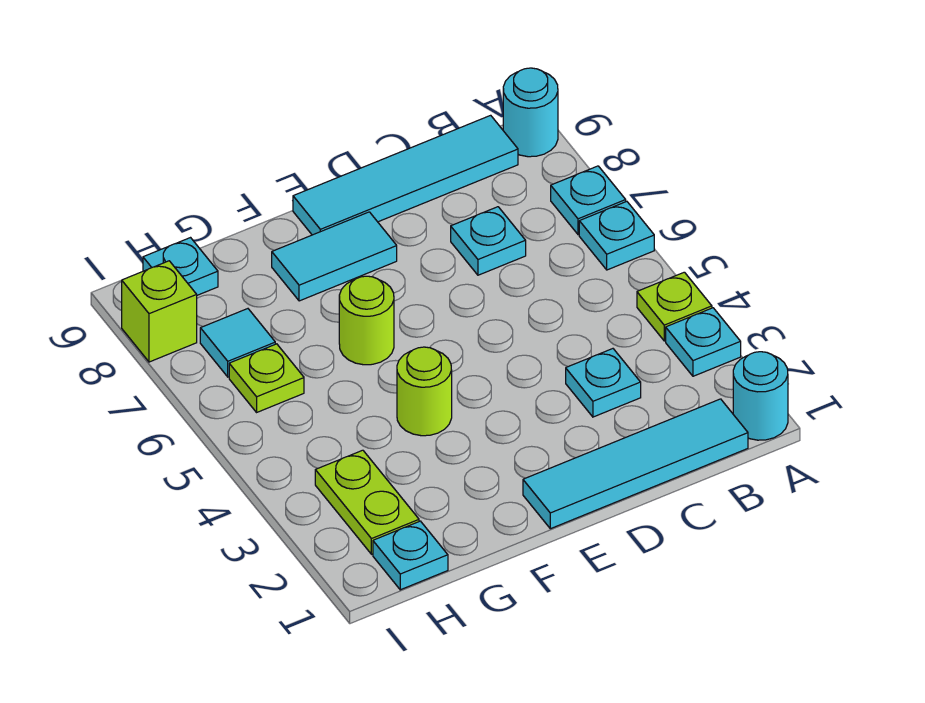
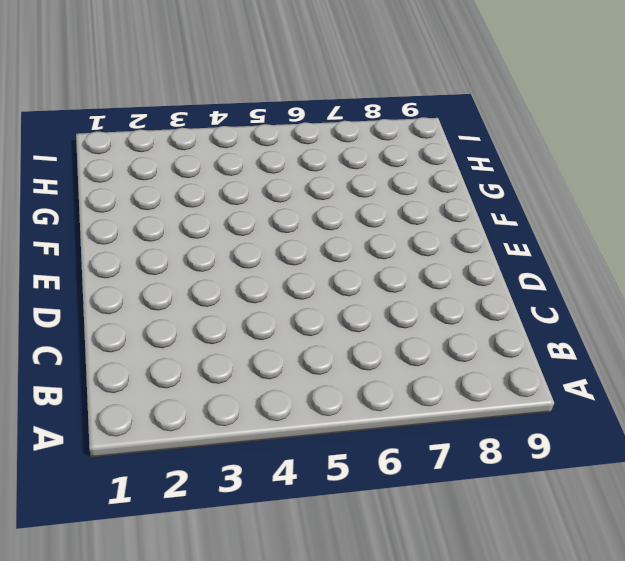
none -> cyan round brick A1 level 1
none -> cyan plate A3 level 1
none -> lime plate A4 level 1

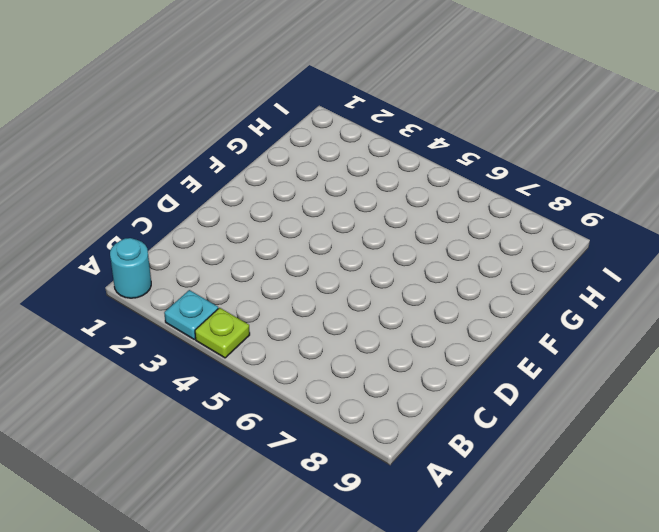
none -> cyan plate A6 level 1
none -> cyan plate A7 level 1
none -> cyan round brick A9 level 1

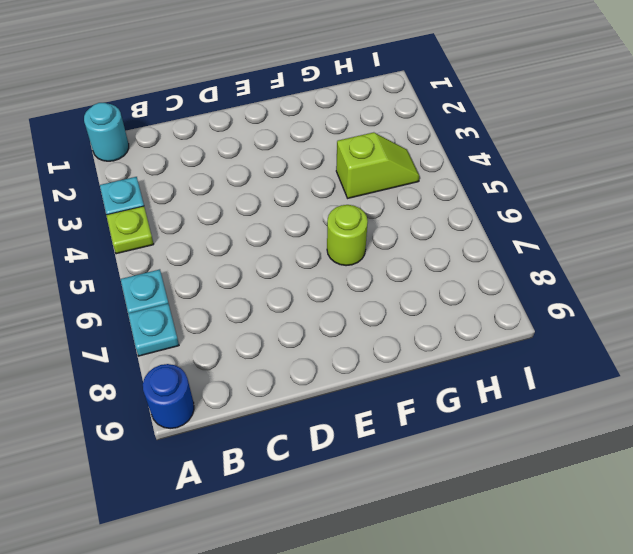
blue round brick A9 level 1 -> cyan round brick A9 level 1
lime slope G4:H4 level 1 top G -> none
none -> cyan tile B1:E1 level 1
none -> cyan tile B9:E9 level 1
none -> cyan plate C3 level 1

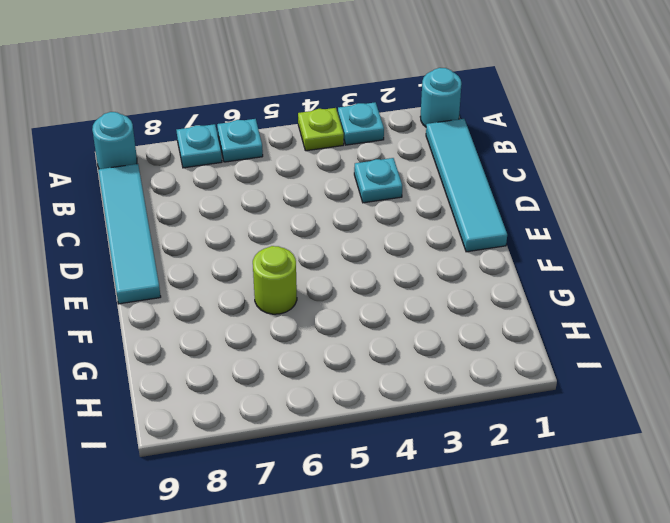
none -> cyan plate C7 level 1
none -> cyan tile E8:F8 level 1
none -> lime round brick F4 level 1

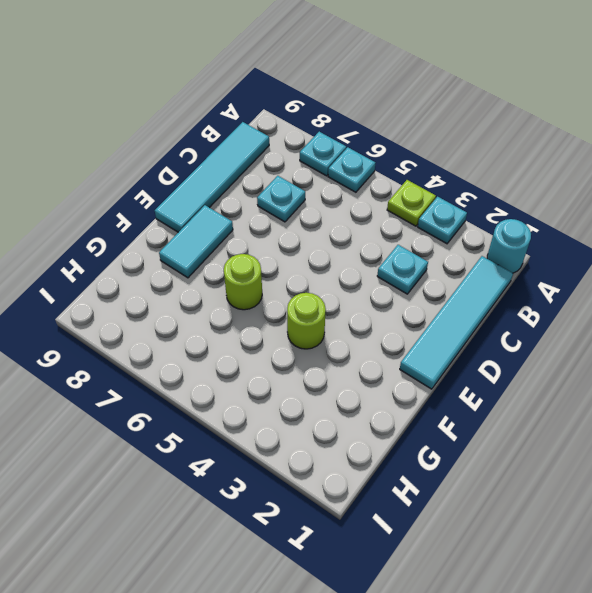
none -> cyan round brick A9 level 1
none -> cyan plate H1 level 1
none -> lime plate H2:H3 level 1

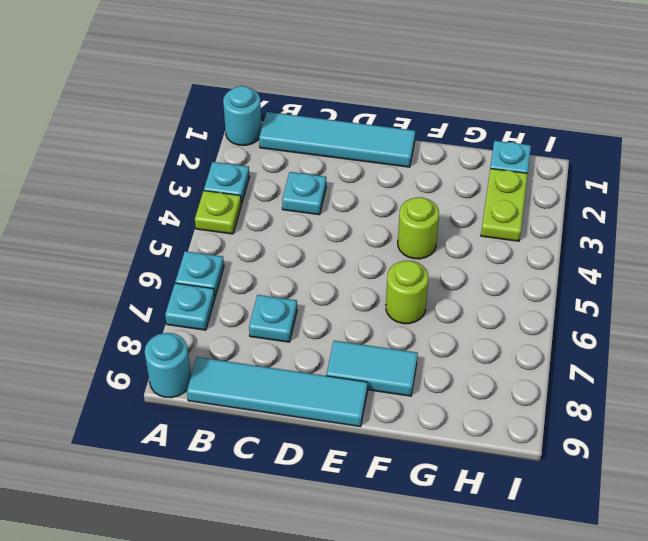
none -> lime plate H6 level 1
none -> cyan tile H7 level 1
none -> cyan plate H9 level 1

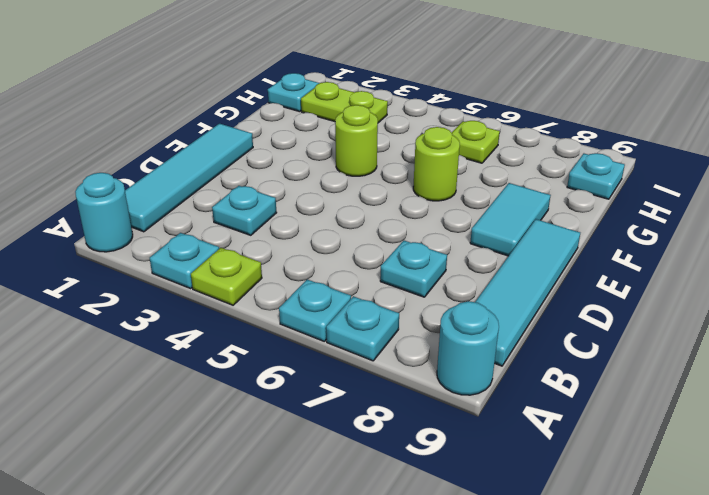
none -> cyan tile H7 level 1
none -> lime brick I8 level 1

